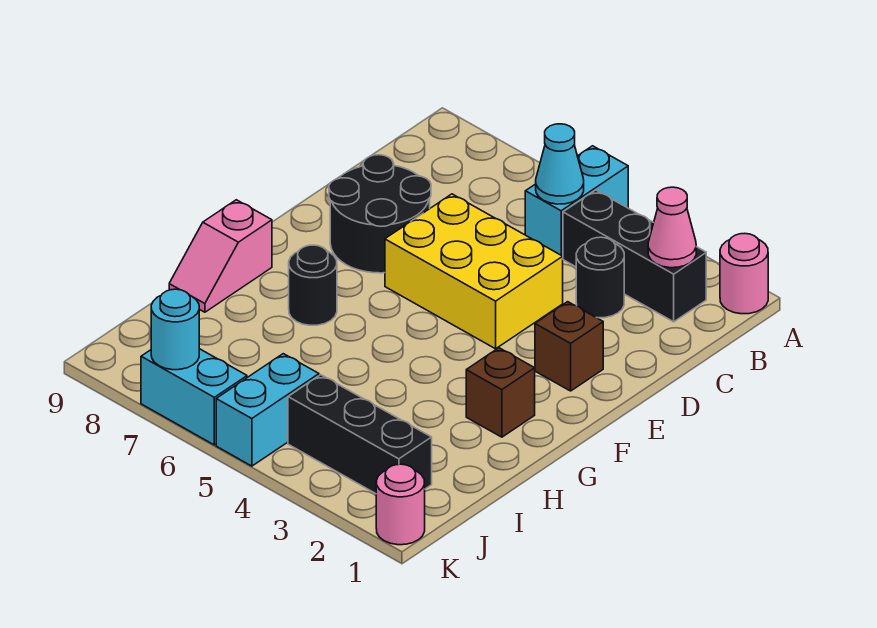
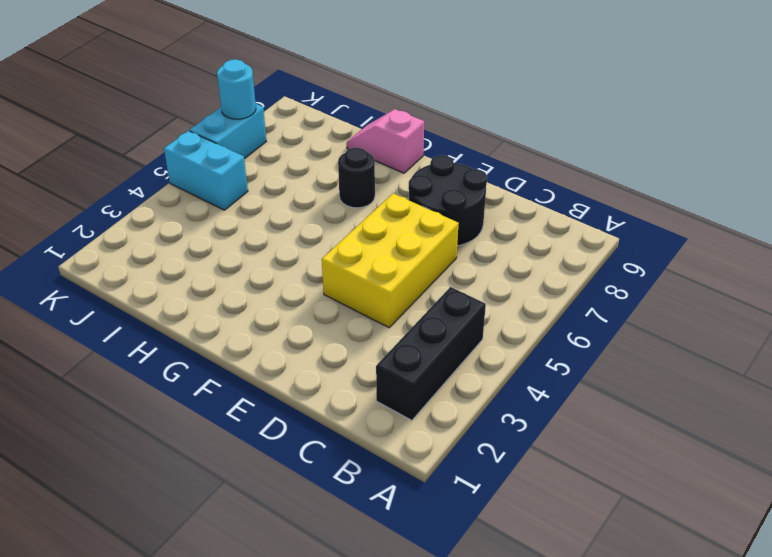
none -> pink round brick A1 level 1
none -> cyan brick A5:B5 level 1
none -> black round brick C3 level 1

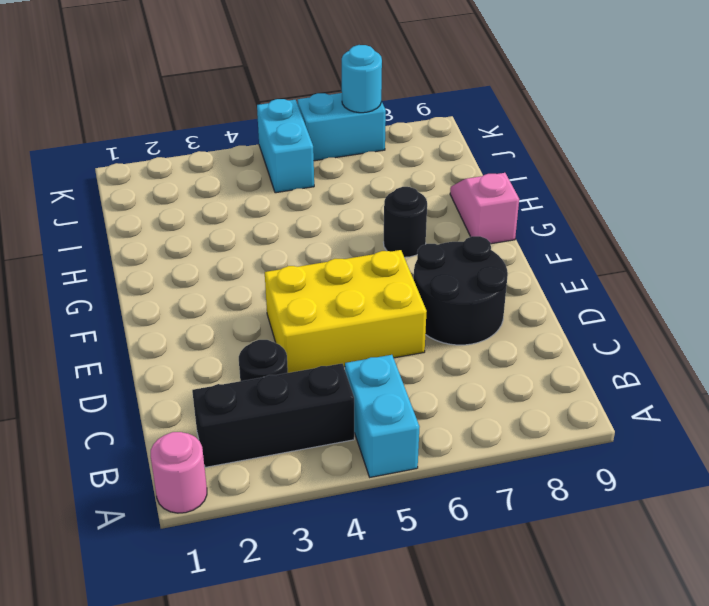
none -> brown brick E2 level 1
none -> brown brick G2 level 1
none -> black brick J2:J4 level 1

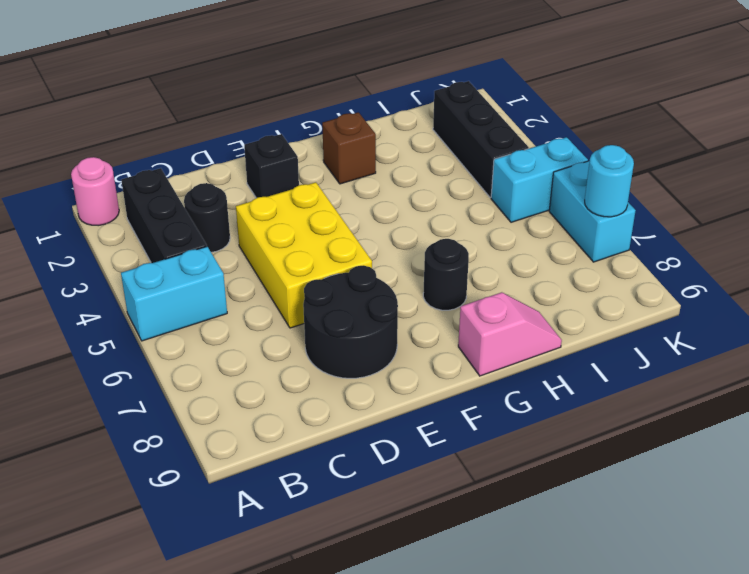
black brick E2 level 1 -> brown brick E2 level 1
none -> pink round brick K1 level 1
none -> pink cone B2 level 2
none -> cyan cone B5 level 2

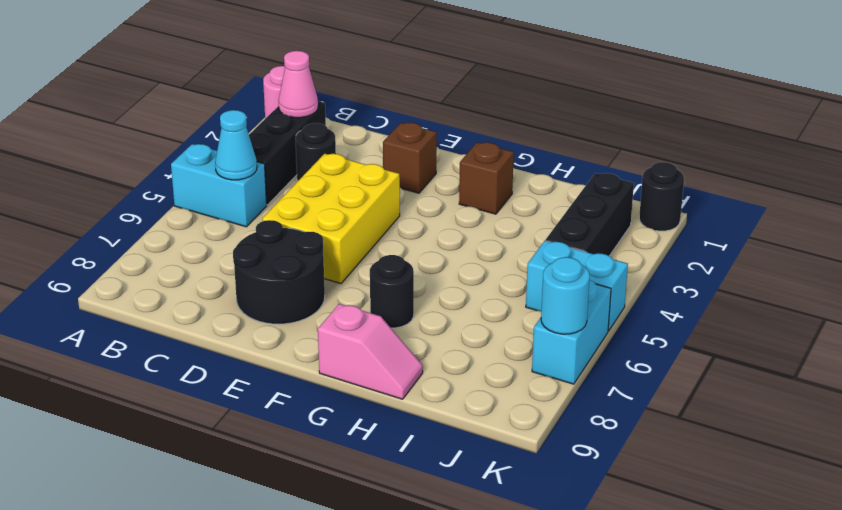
black round brick K1 level 1 -> pink round brick K1 level 1

